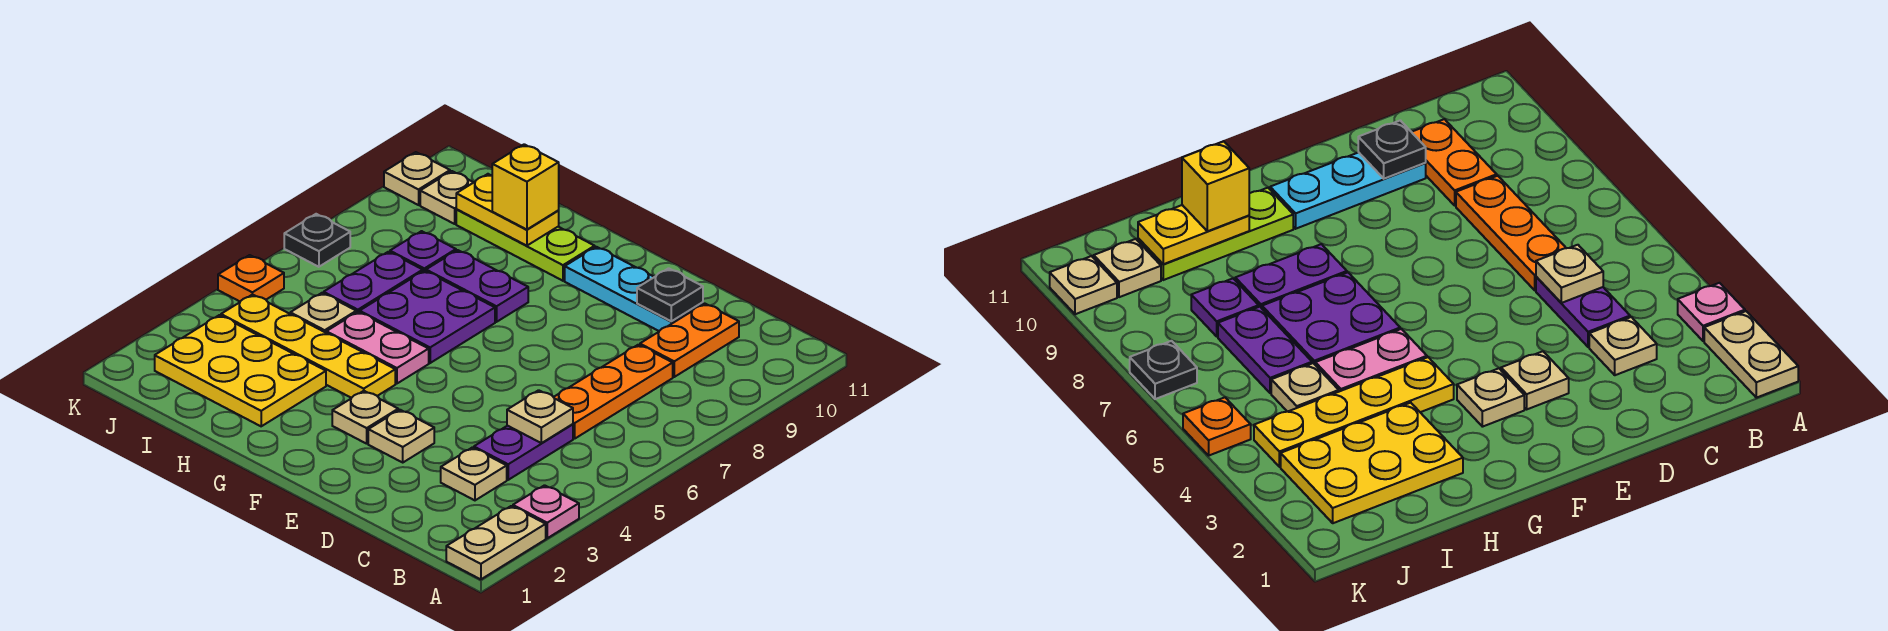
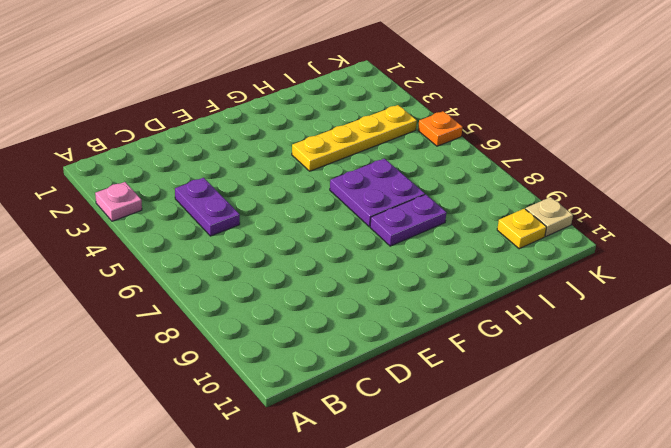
yellow plate J10 level 1 -> tan plate J10 level 1
none -> tan plate A1:A2 level 1
none -> tan plate C3 level 1
none -> orange plate C6:C8 level 1

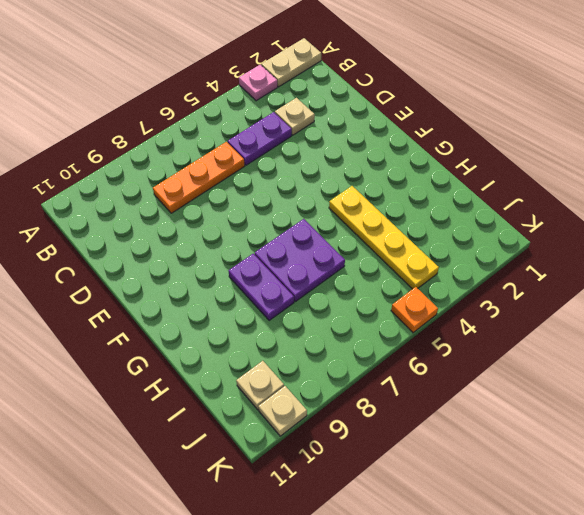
none -> orange plate C9:C10 level 1
none -> cyan plate D10:F10 level 1
none -> tan plate E3 level 1

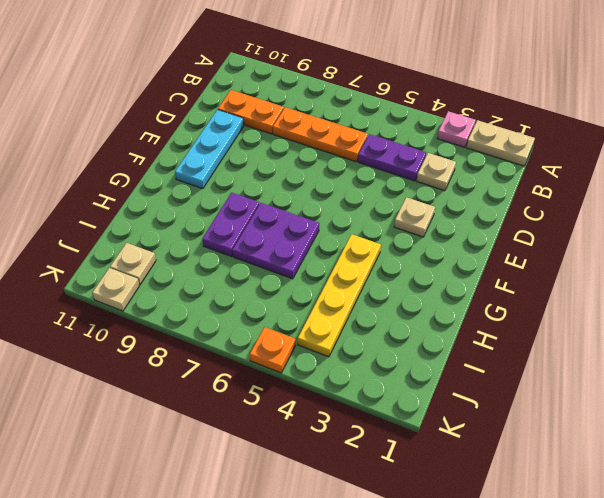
none -> tan plate F3 level 1
none -> pink plate G5:H5 level 1
none -> lime plate G10:I10 level 1

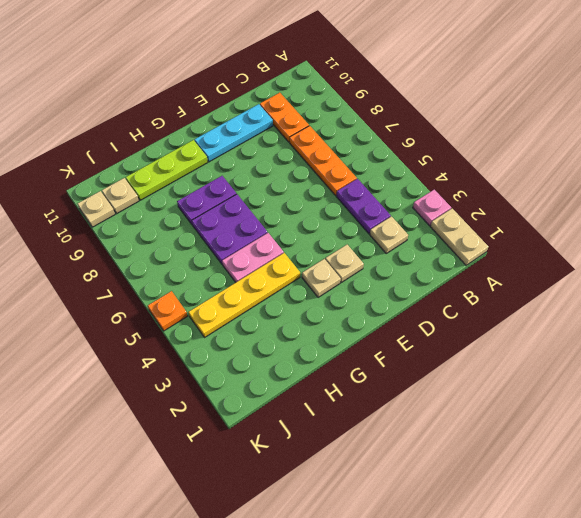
none -> yellow plate H2:J3 level 1
none -> tan plate I5 level 1
none -> purple plate I6:I7 level 1

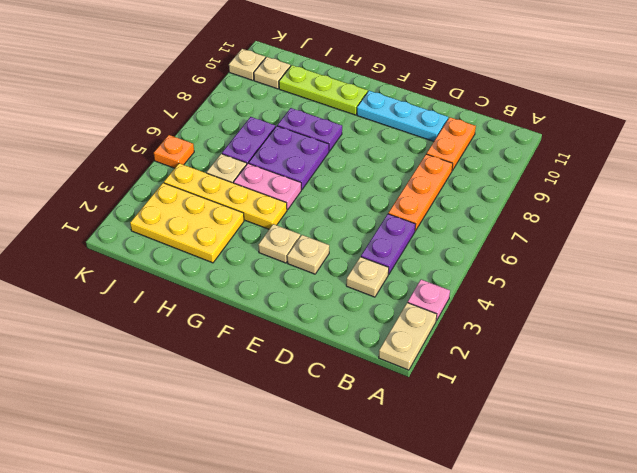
none -> purple plate I8 level 1
none -> black plate K7 level 1
none -> tan plate C5 level 2

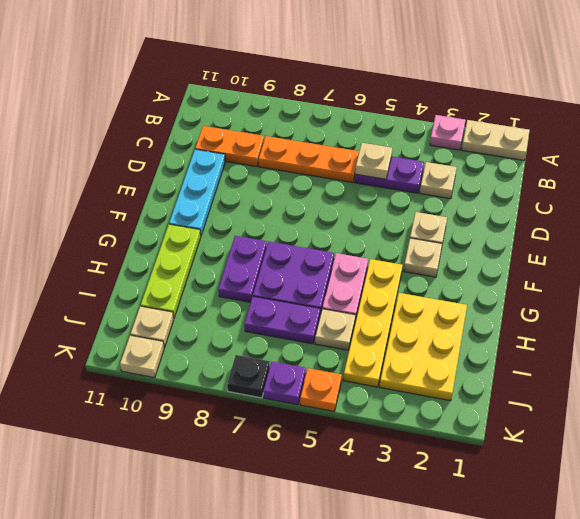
purple plate K6 level 1 -> purple plate I8 level 1
none -> black plate D10 level 2
none -> yellow plate H10:I10 level 2
none -> yellow brick H10 level 3

